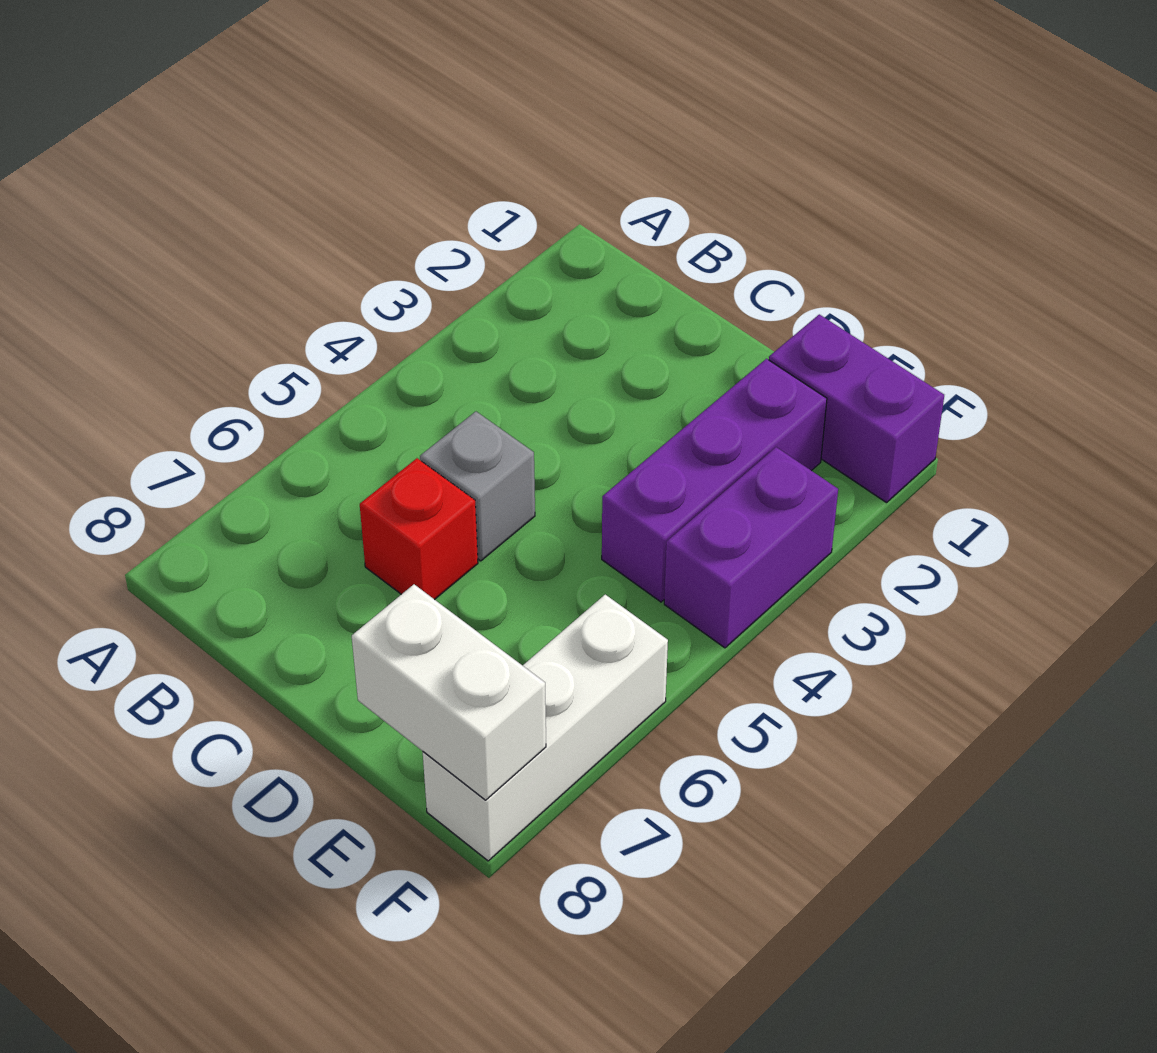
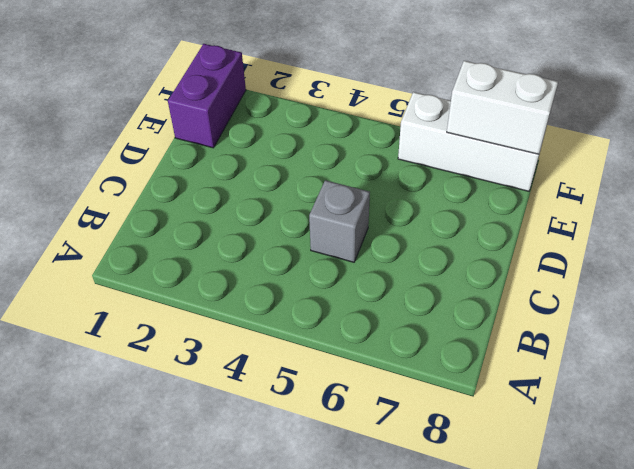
white brick F7:F8 level 2 -> white brick E8:F8 level 2
none -> red brick C6 level 1
none -> purple brick E2:E4 level 1

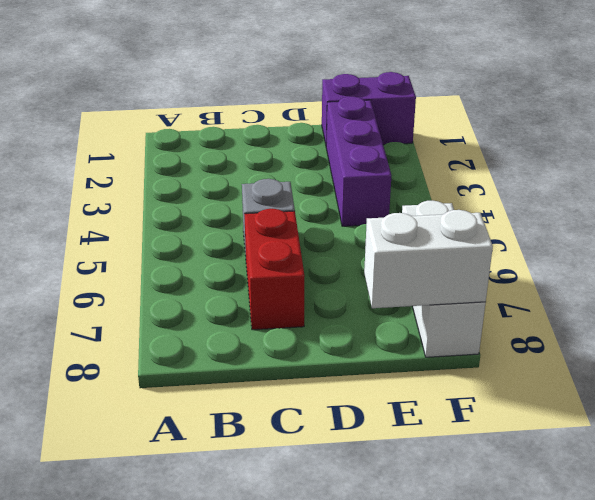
red brick C6:C7 level 1 -> red brick C6 level 1
none -> purple brick F3:F4 level 1

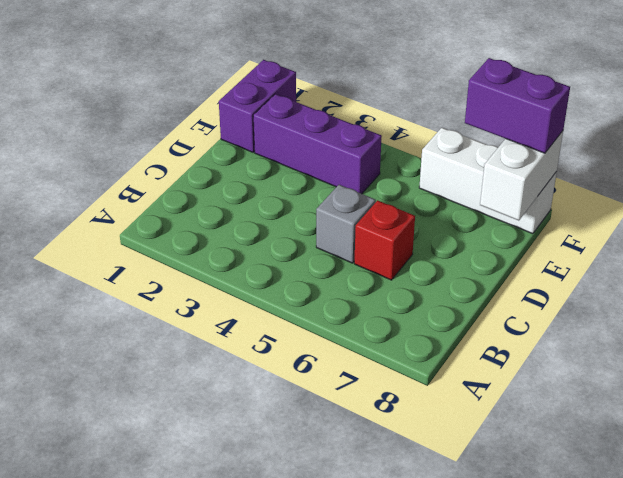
purple brick F7:F8 level 3 -> purple brick F3:F4 level 1

